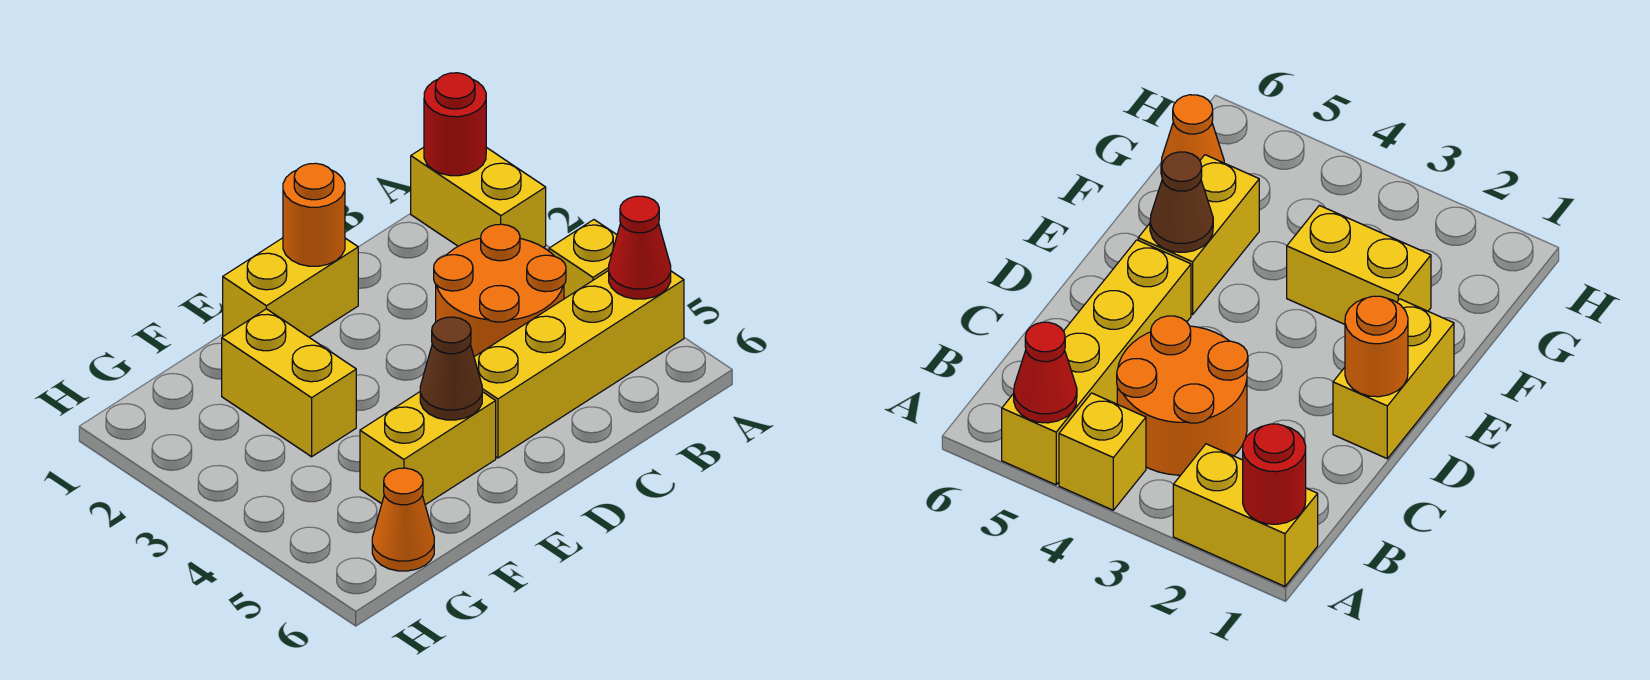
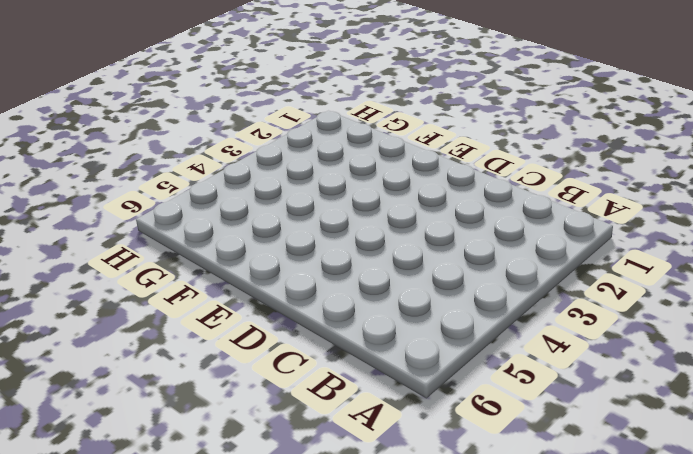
none -> yellow brick A1:A2 level 1
none -> yellow brick A4 level 1
none -> yellow brick A5:D5 level 1

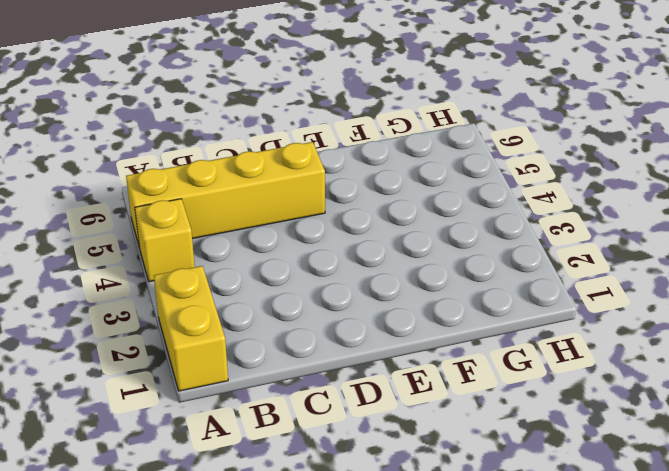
none -> orange round brick B3:C4 level 1
none -> yellow brick D1:E1 level 1
none -> yellow brick E5:F5 level 1

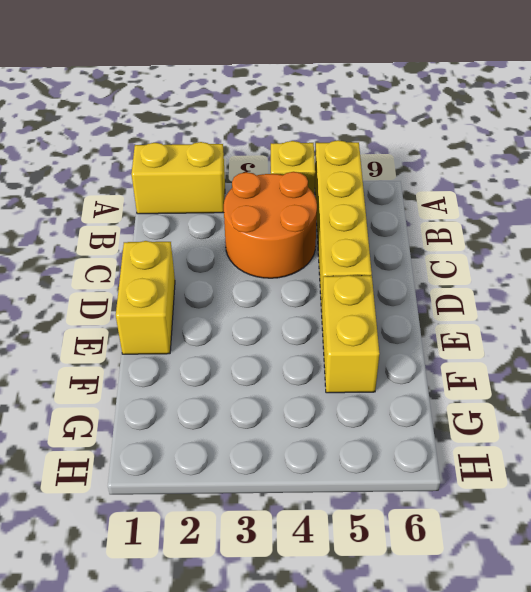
none -> yellow brick F2:F3 level 1
none -> orange cone G6 level 1
none -> red round brick A1 level 2

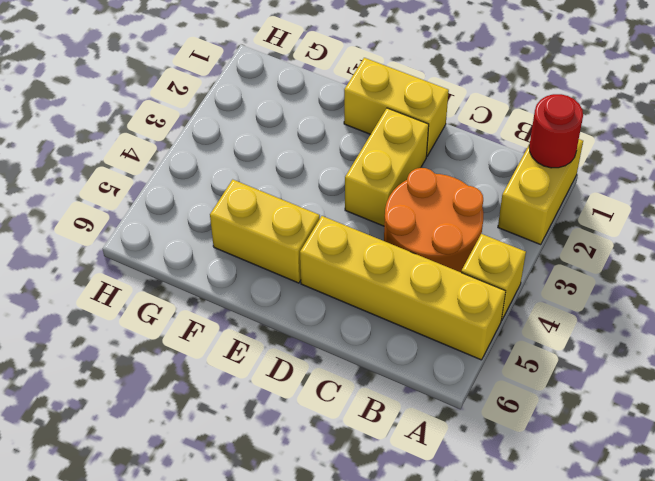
yellow brick D2:D3 level 1 -> yellow brick F2:F3 level 1
none -> orange cone G6 level 1
none -> red cone A5 level 2
none -> orange round brick D1 level 2

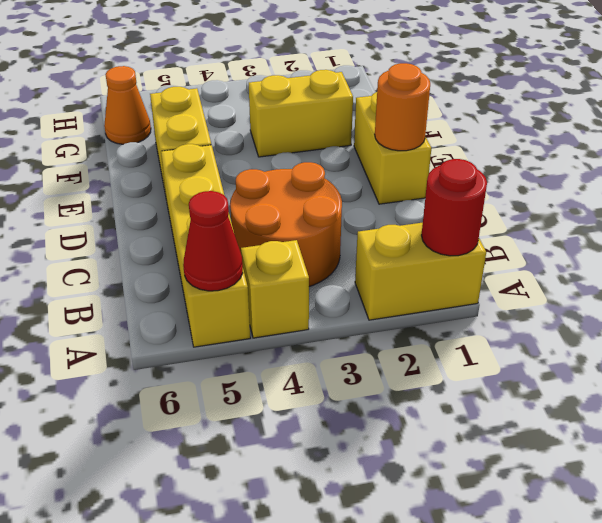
none -> brown cone E5 level 2

